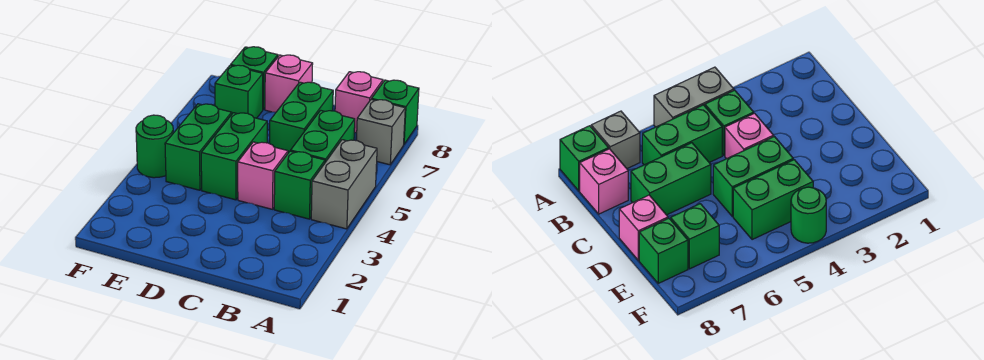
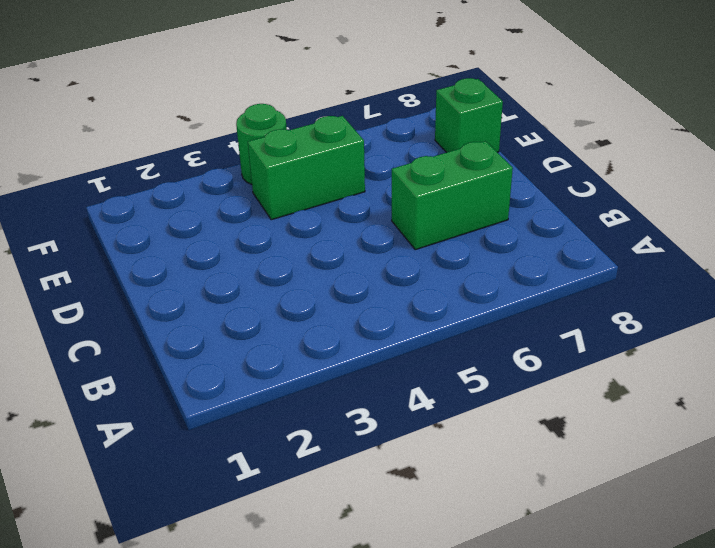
none -> grey brick A4:A5 level 1
none -> grey brick A7 level 1
none -> green brick A8 level 1

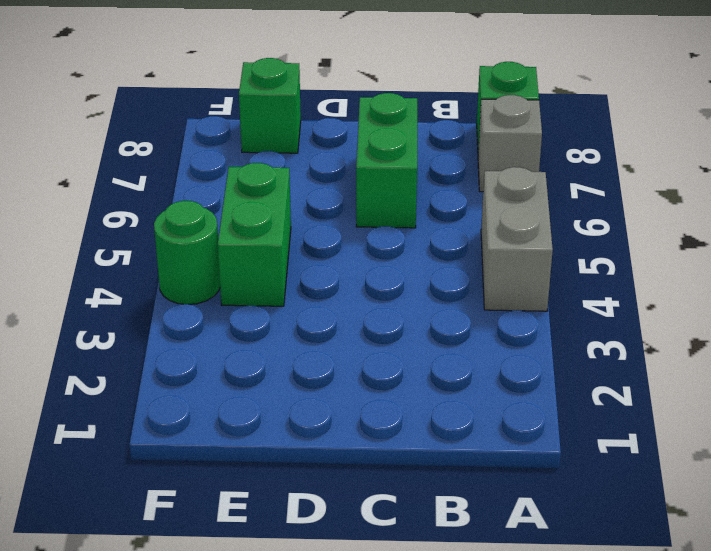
none -> green brick B4 level 1
none -> green brick B5:B6 level 1
none -> pink brick B8 level 1

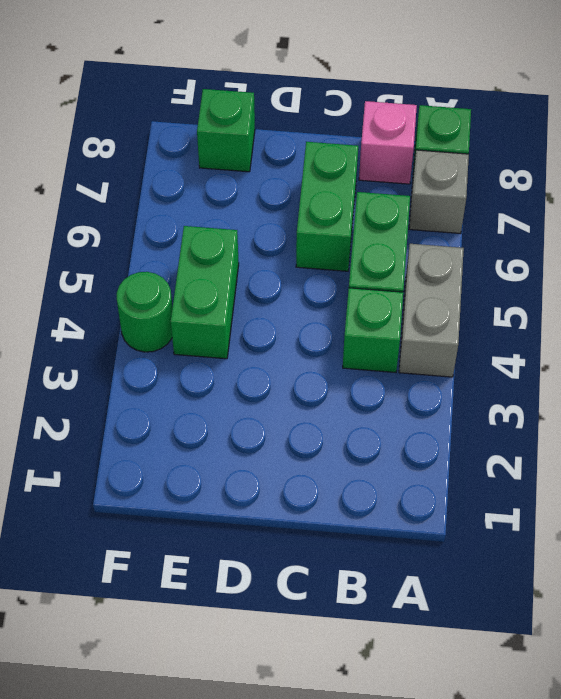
none -> pink brick C4 level 1
none -> green brick D4:D5 level 1
none -> pink brick D8 level 1

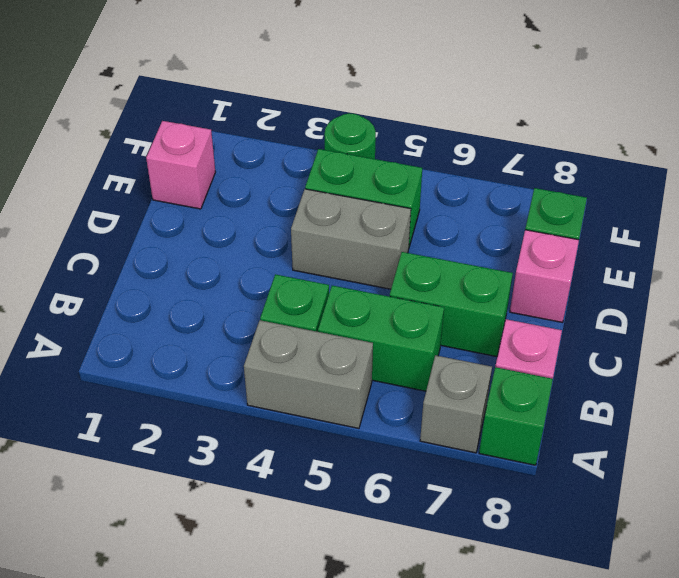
grey brick D4:D5 level 1 -> green brick D4:D5 level 1
pink brick E1 level 1 -> pink brick C4 level 1
none -> green brick E7 level 1

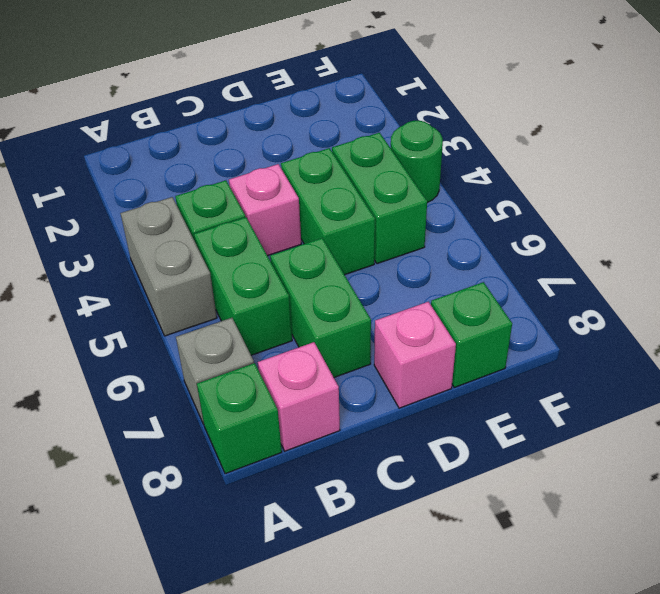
none -> green brick E7 level 1

